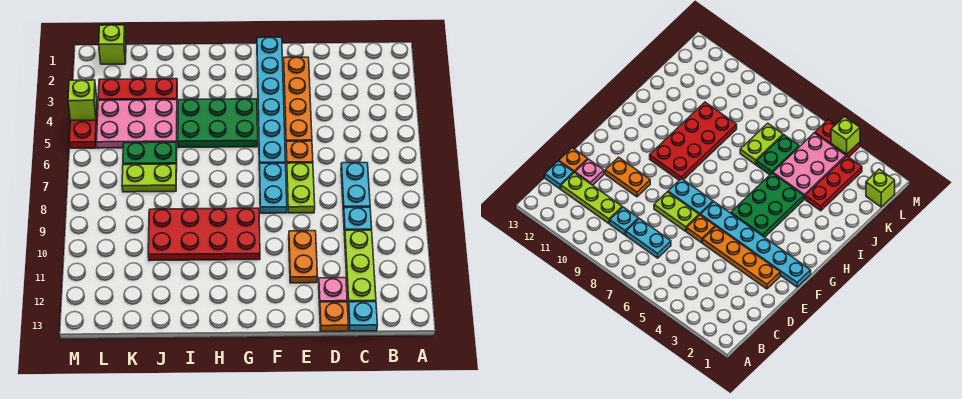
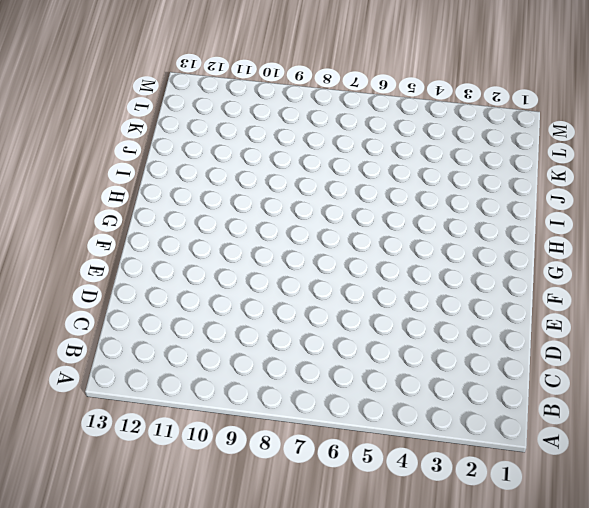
none -> cyan plate C7:C8 level 1
none -> cyan plate C9 level 1
none -> lime plate C10:C12 level 1

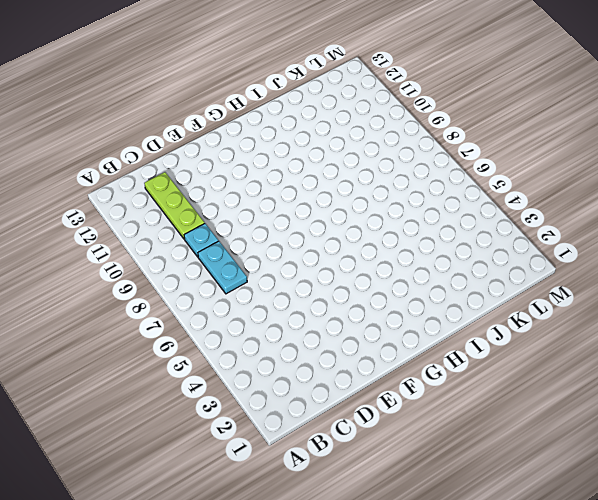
none -> cyan plate C13 level 1
none -> pink plate D12 level 1
none -> orange plate D13 level 1

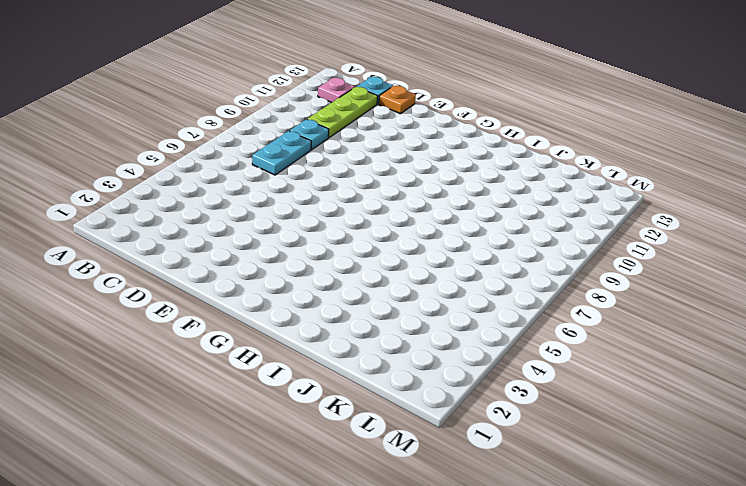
pink plate B12 level 1 -> pink plate D12 level 1
none -> orange plate E2:E5 level 1
none -> orange plate E6 level 1
none -> lime plate E7:E8 level 1

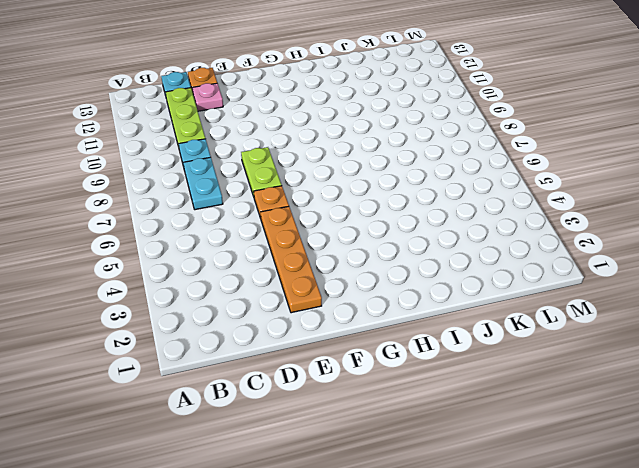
none -> orange plate E10:E11 level 1
none -> cyan plate F1:F6 level 1
none -> cyan plate F7:F8 level 1

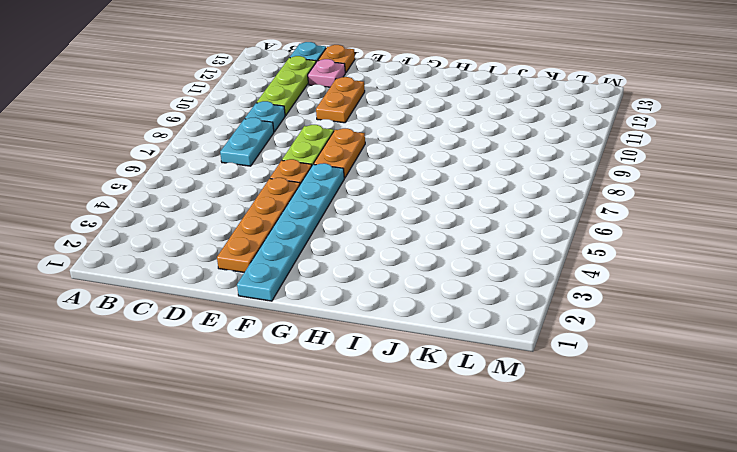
orange plate F7:F8 level 1 -> cyan plate F7:F8 level 1
none -> green plate G4:I5 level 1
none -> red plate G9:J10 level 1
none -> red plate J3:L3 level 1

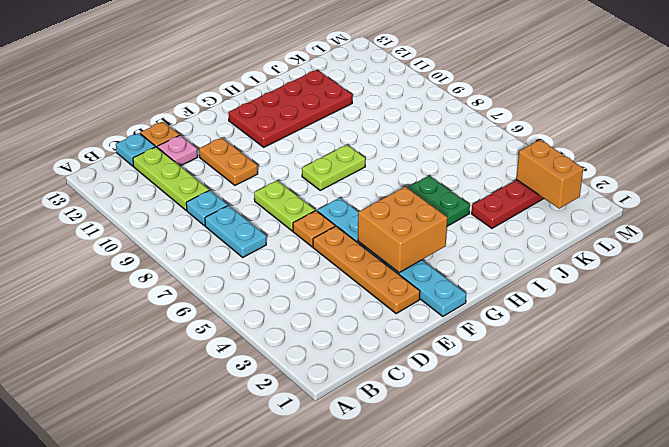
orange brick F3:G4 level 2 -> none
lime plate G8:H8 level 1 -> lime plate J7:K7 level 1
red plate G11:J12 level 1 -> red plate G9:J10 level 1
orange brick L2:L3 level 2 -> none
none -> cyan plate F7:F8 level 1
none -> pink plate J4:L5 level 1
none -> green plate J6:K6 level 1

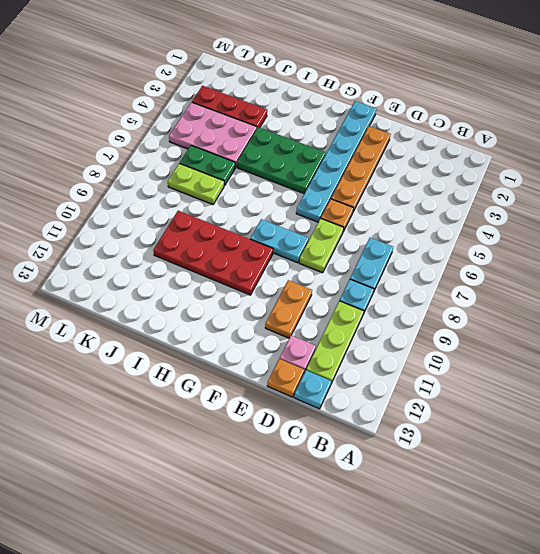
cyan plate F8:G8 level 1 -> cyan plate F7:F8 level 1
none -> lime brick L1 level 1
none -> red plate M4:M5 level 1
none -> lime brick M4 level 2

